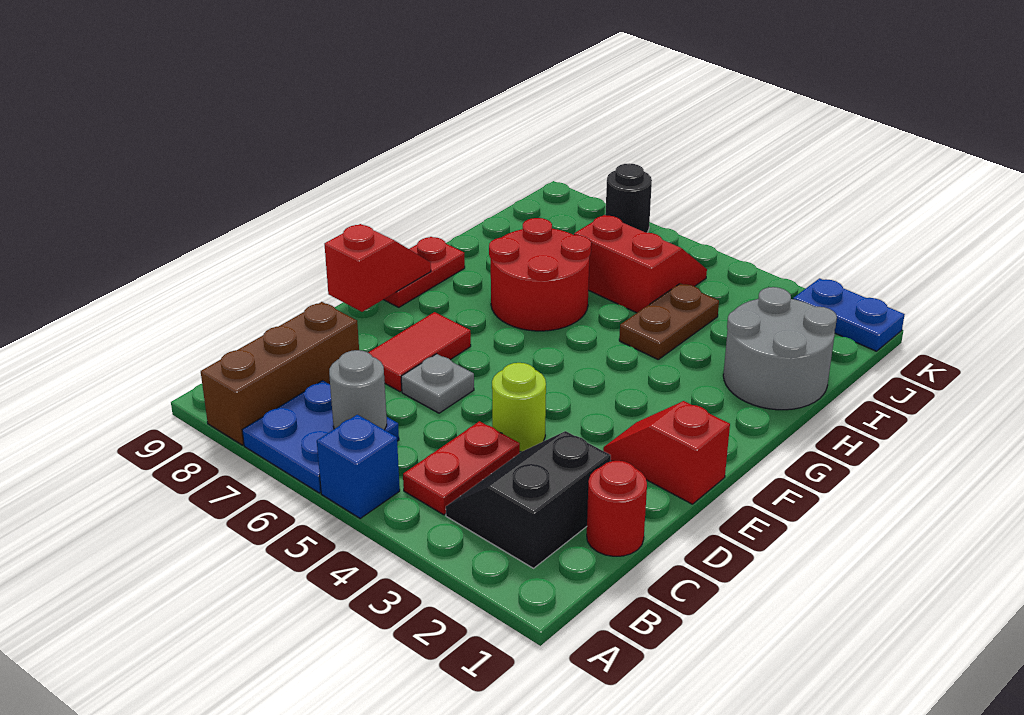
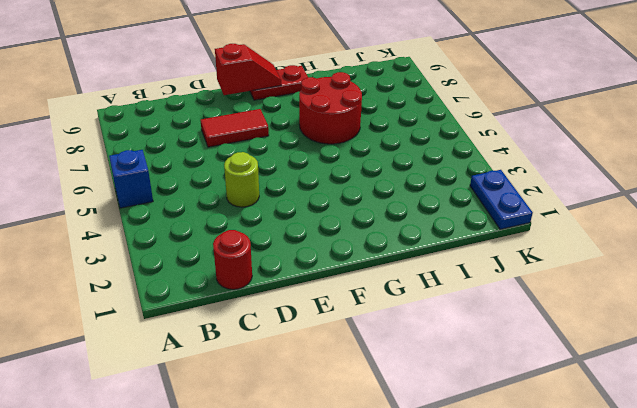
none -> blue plate A6:B7 level 1
none -> brown brick A8:C8 level 1
none -> black slope B2:C3 level 1 top 2

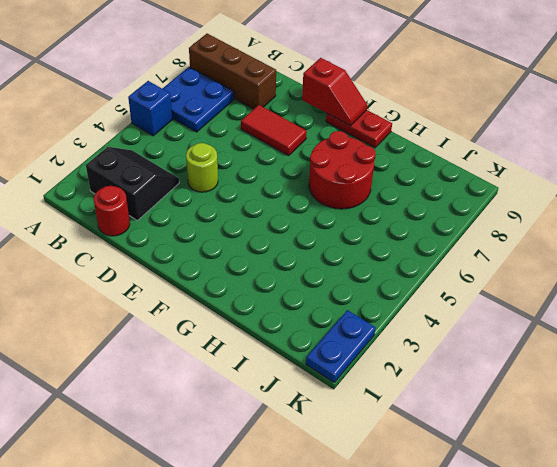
none -> red plate B4:C4 level 1
none -> grey plate D6 level 1
none -> red slope E1:E2 level 1 top 1

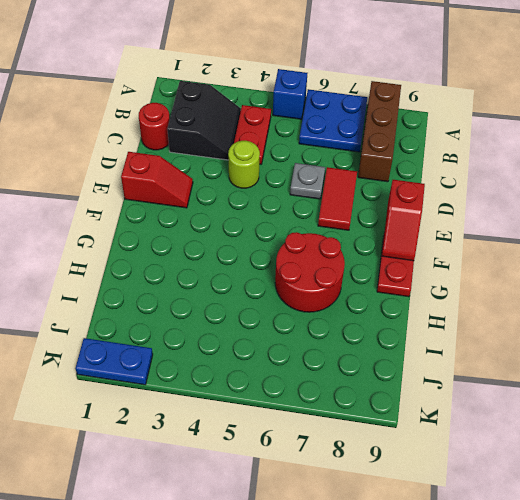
none -> grey round brick H1:I2 level 1
none -> brown plate H4:I4 level 1
none -> red slope I5:J6 level 1 top I

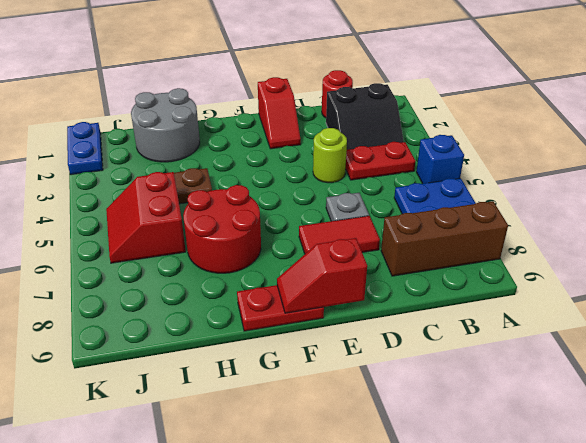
none -> black round brick K7 level 1
none -> grey round brick B6 level 2

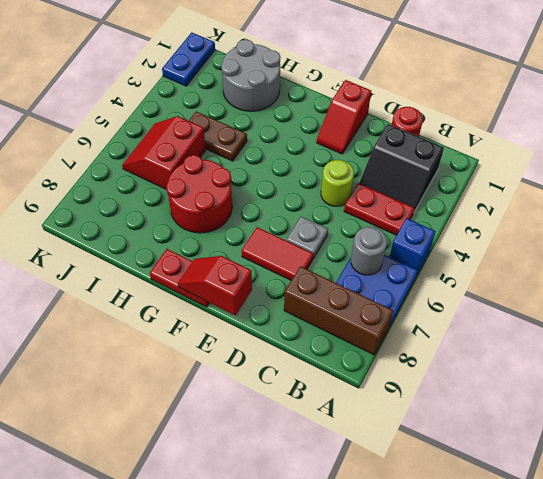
none -> black round brick K7 level 1

